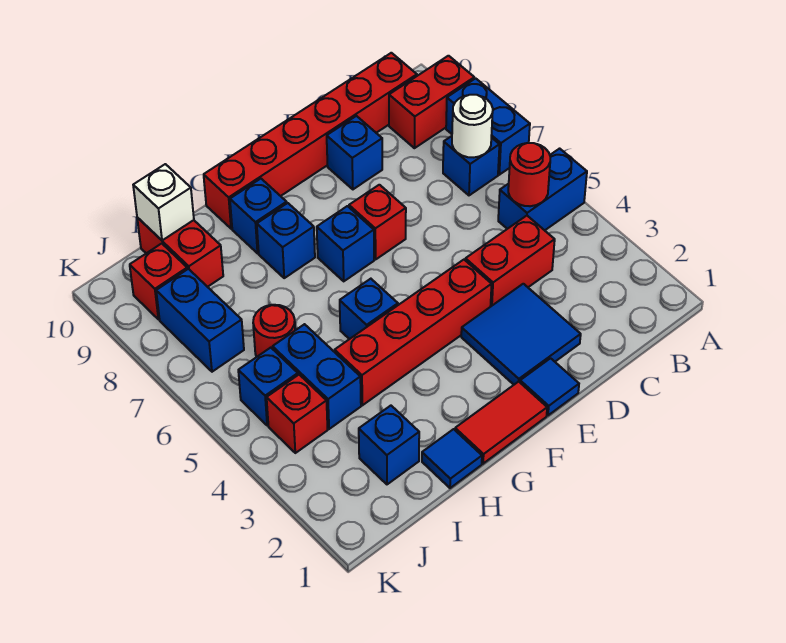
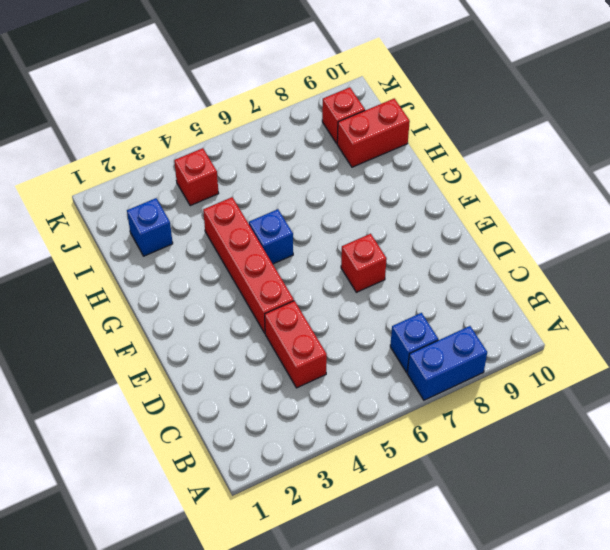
none -> blue brick A5:B5 level 1
none -> red brick A9:B9 level 1
none -> red brick B10:G10 level 1

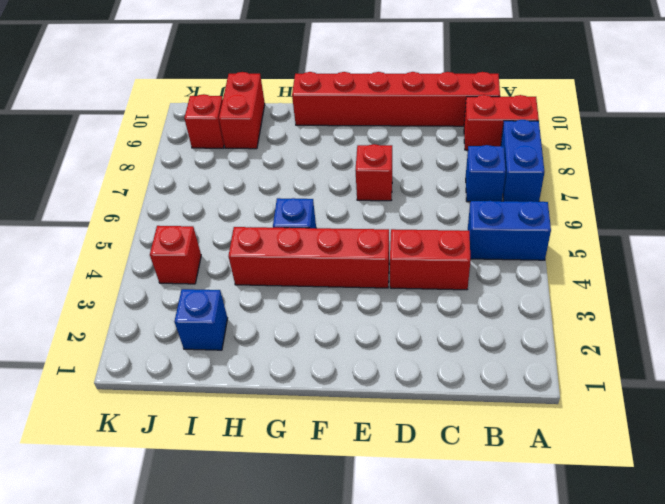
none -> blue tile D2:E3 level 1
none -> blue brick D9 level 1
none -> blue tile E1 level 1

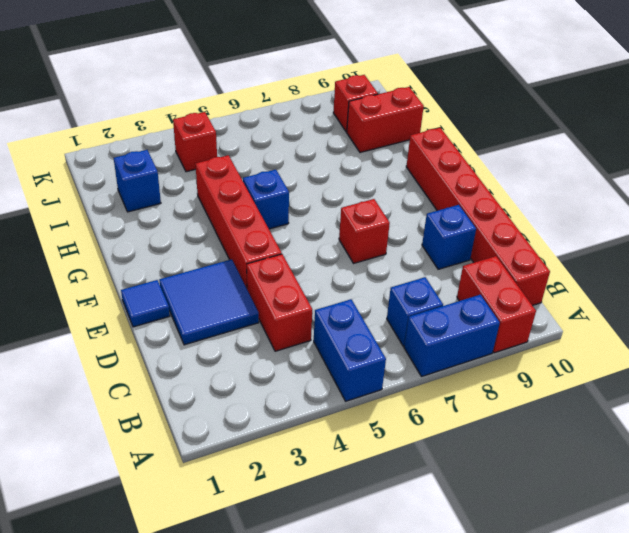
none -> red tile F1:G1 level 1
none -> blue brick F7 level 1
none -> blue brick G8 level 1

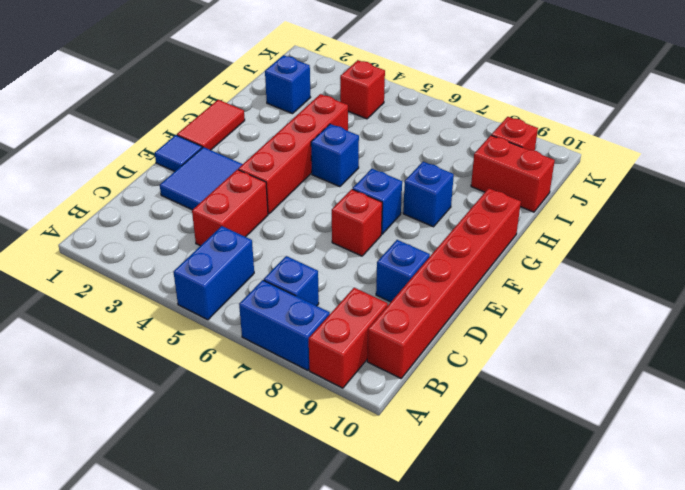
none -> blue brick G9 level 1
none -> blue tile H1 level 1
none -> blue brick I4:I5 level 1

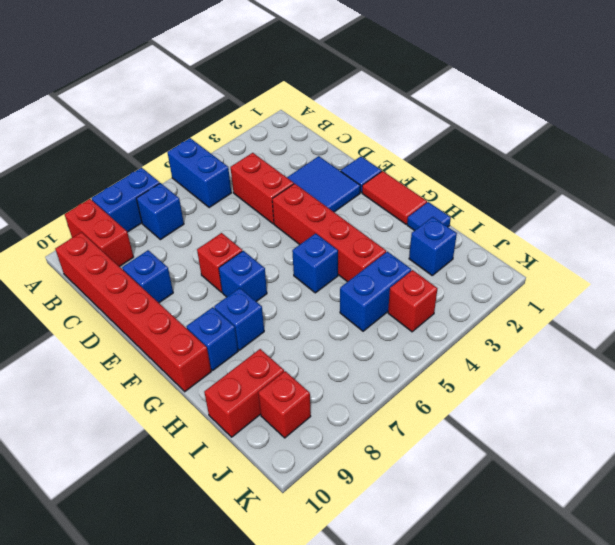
none -> red round brick I6 level 1
none -> blue brick J5 level 1
none -> blue brick J7:J8 level 1

